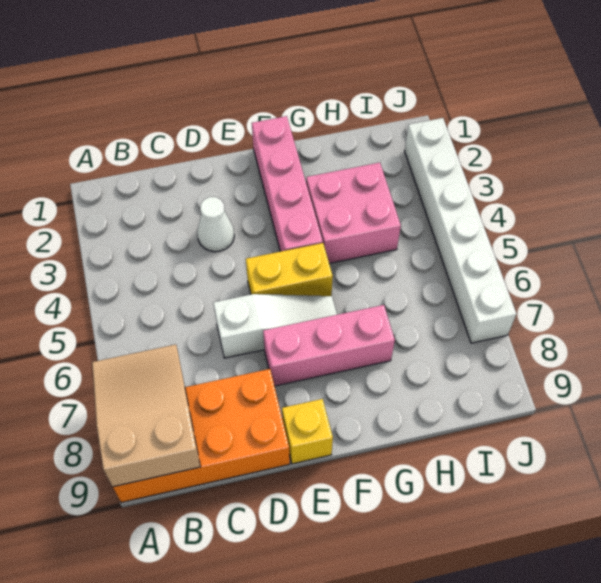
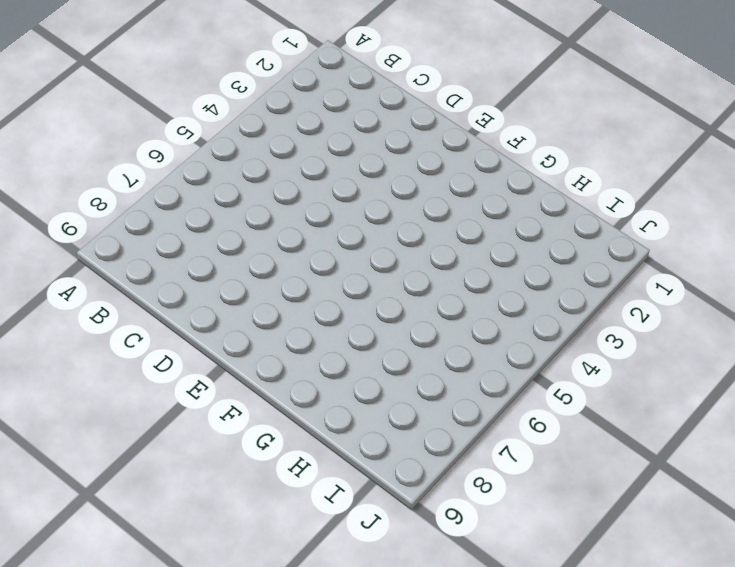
none -> orange brick A8:D9 level 1
none -> white cone D3 level 1

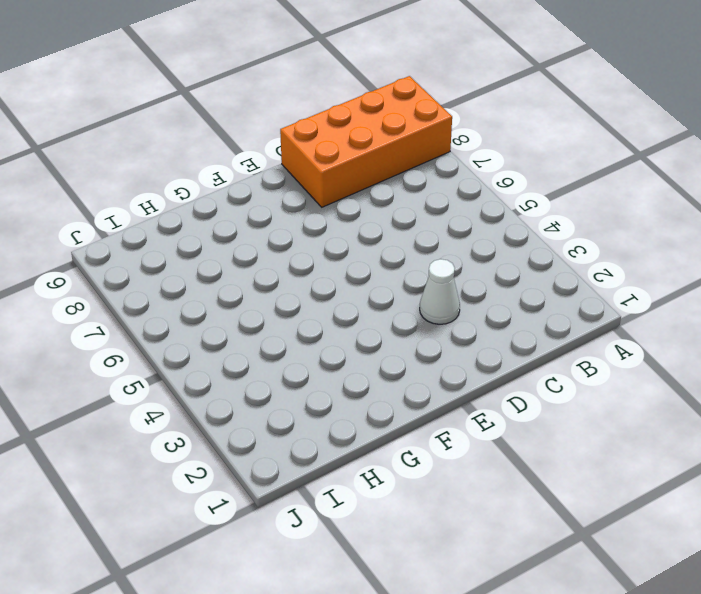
none -> white slope D6:F6 level 1 top D
none -> yellow brick E5:F5 level 1

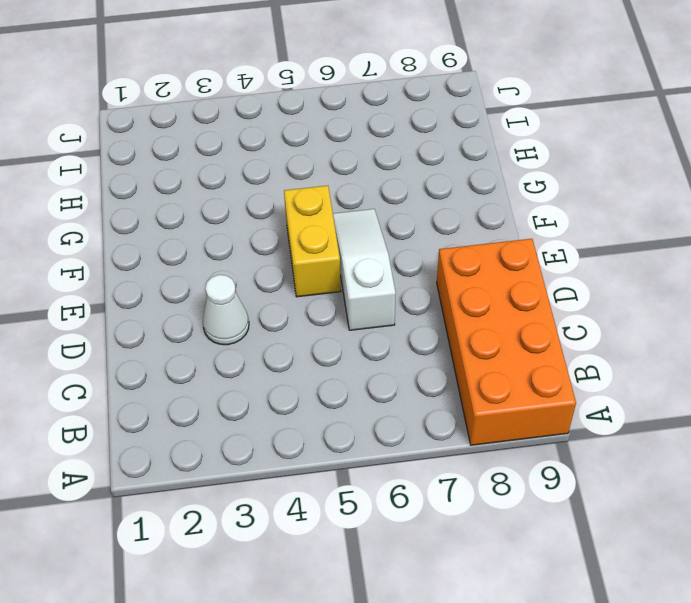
none -> pink brick E7:G7 level 1
none -> yellow brick E9 level 1

